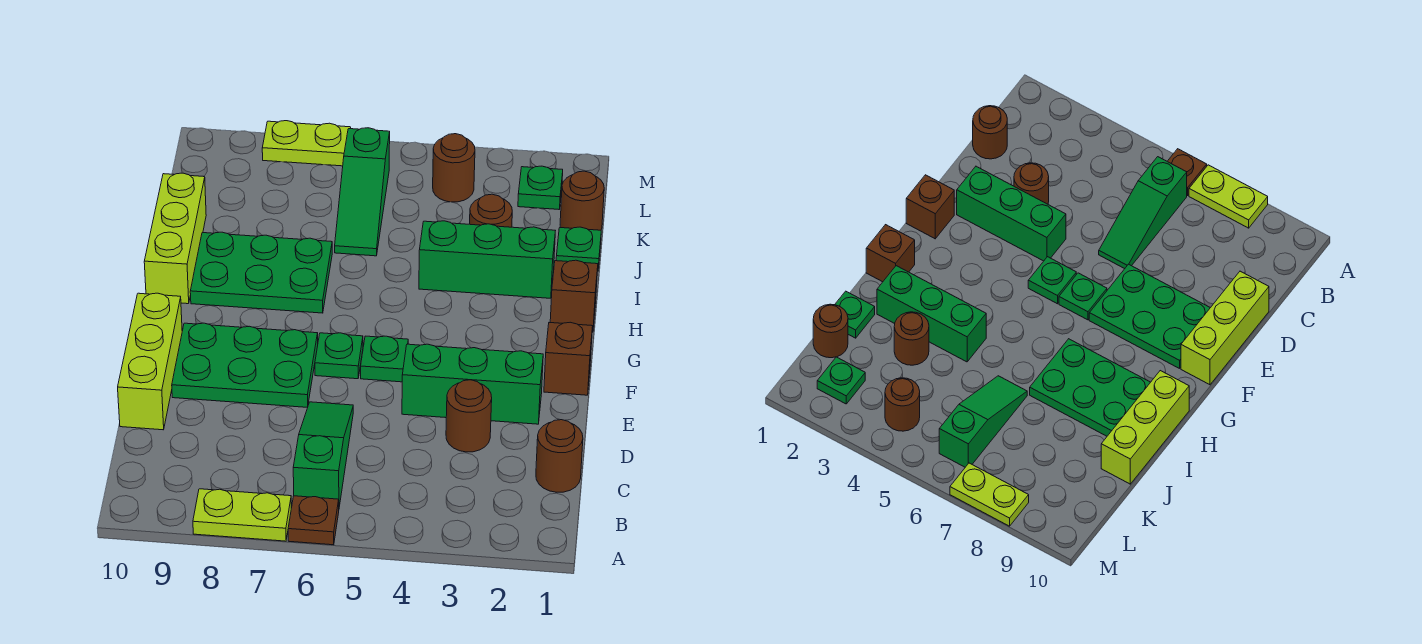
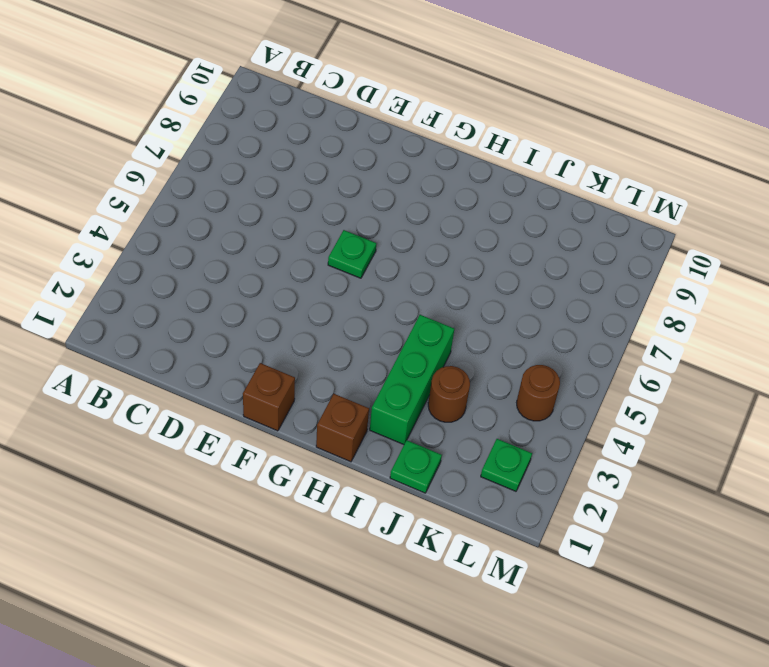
none -> brown plate A6 level 1
none -> lime plate A7:A8 level 1
none -> green slope B6:D6 level 1 top B

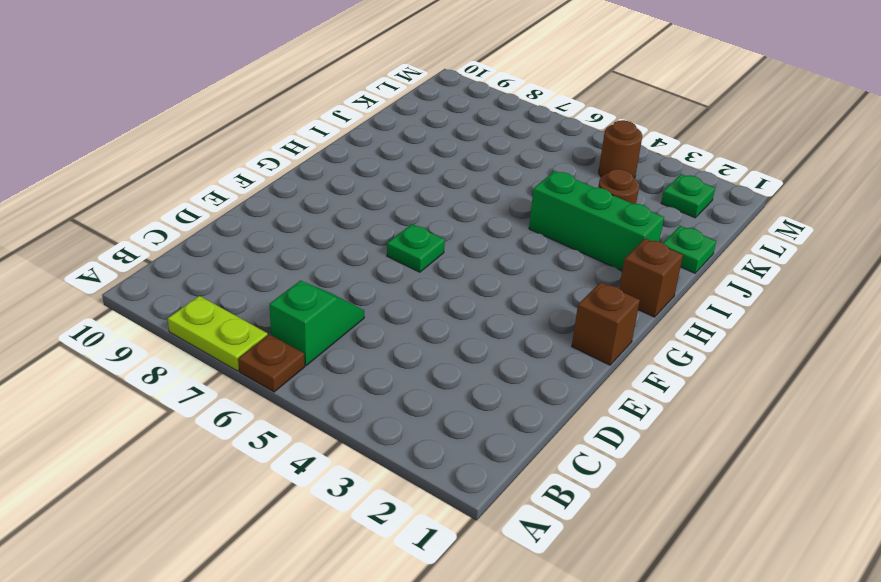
green slope B6:C6 level 1 top B -> green slope B6:D6 level 1 top B
none -> brown round brick C1 level 1
none -> brown round brick D3 level 1
none -> lime brick D10:F10 level 1

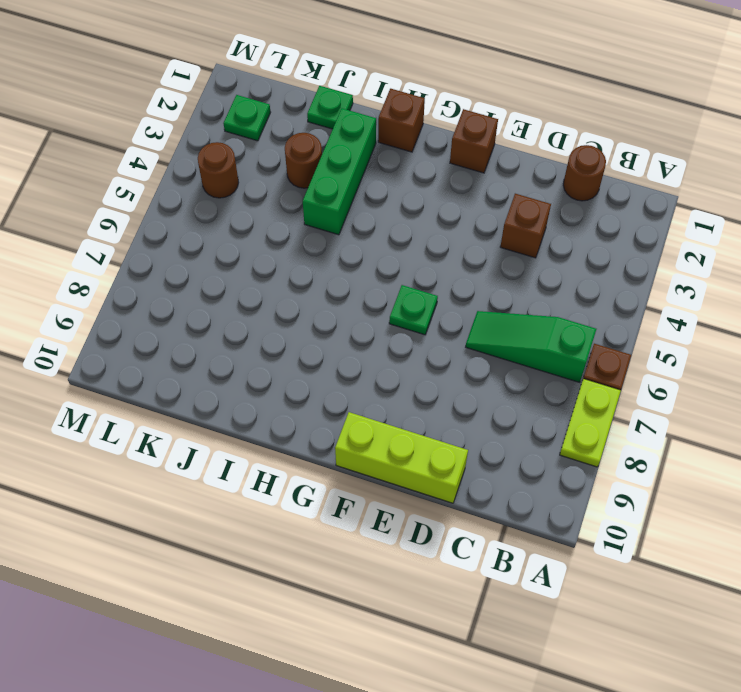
brown brick D3 level 1 -> brown round brick D3 level 1
none -> green brick E2:E4 level 1
none -> green plate E7:F9 level 1
none -> green plate F5 level 1

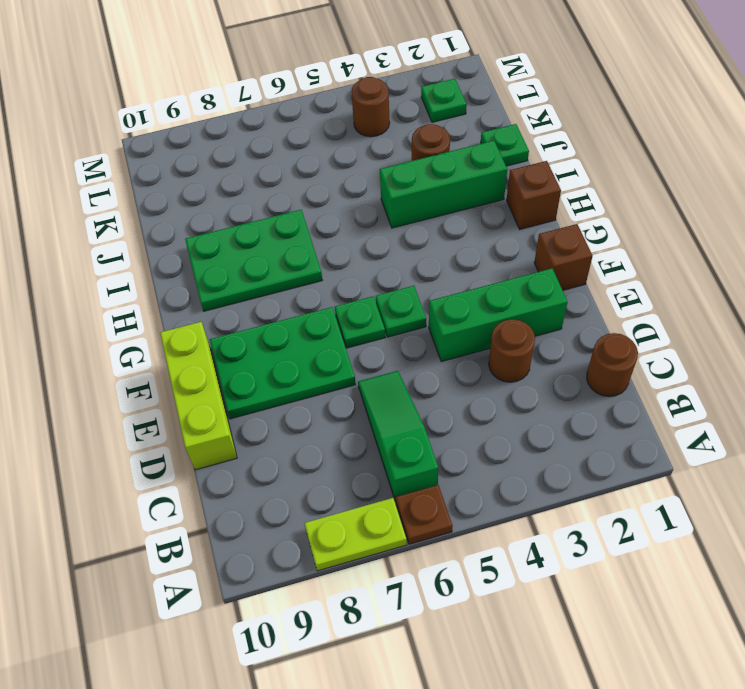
none -> lime brick H10:J10 level 1
none -> green slope J6:L6 level 1 top L
none -> brown round brick K1 level 1

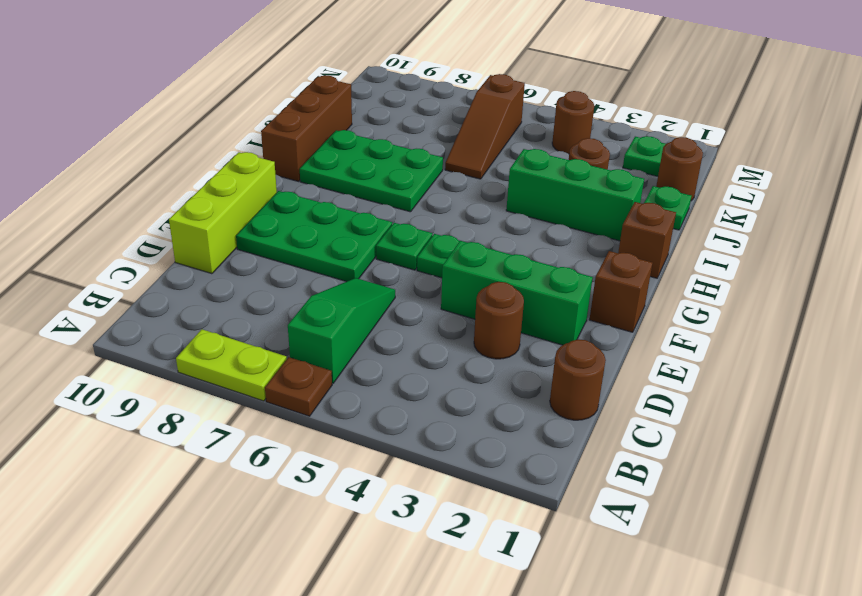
brown brick H10:J10 level 1 -> lime brick H10:J10 level 1
brown slope J6:L6 level 1 top L -> green slope J6:L6 level 1 top L
none -> lime plate M7:M8 level 1

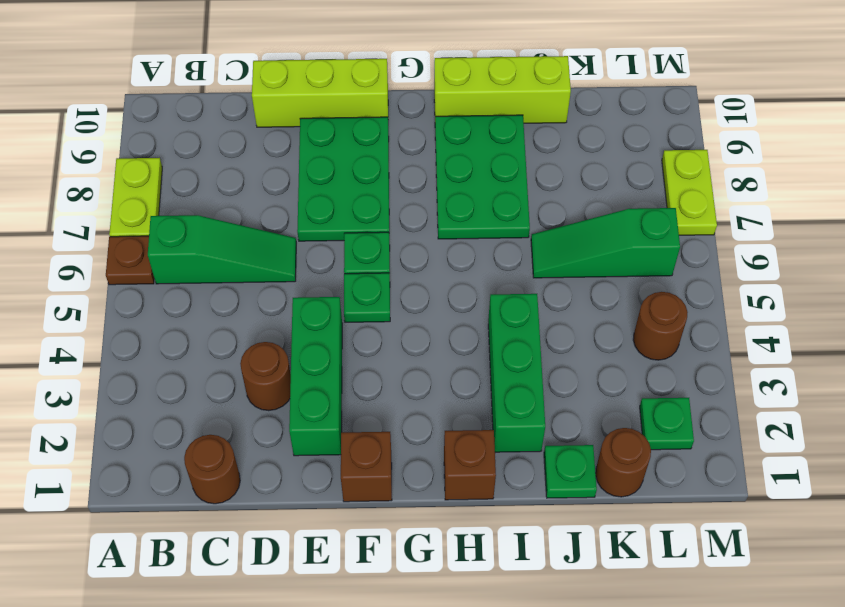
none -> brown round brick J3 level 1

